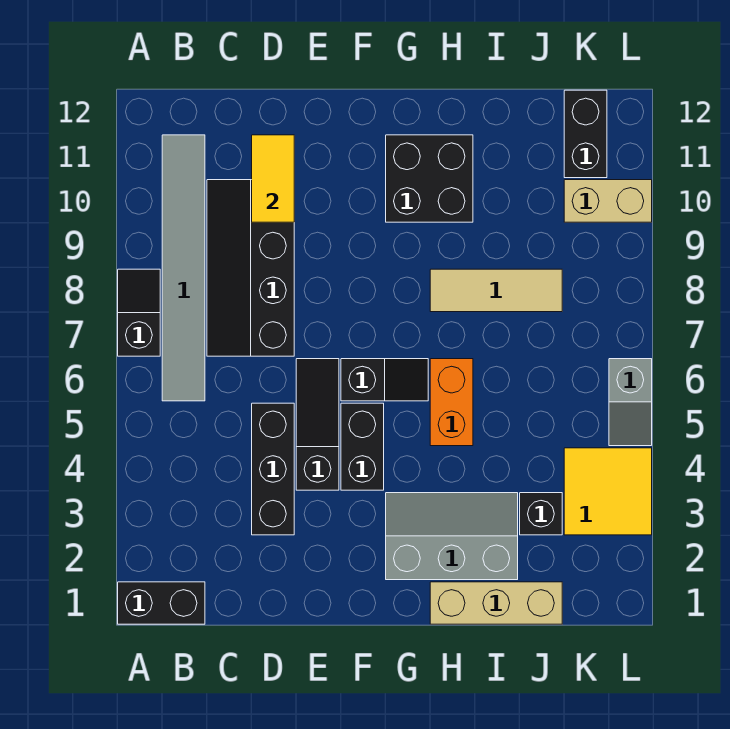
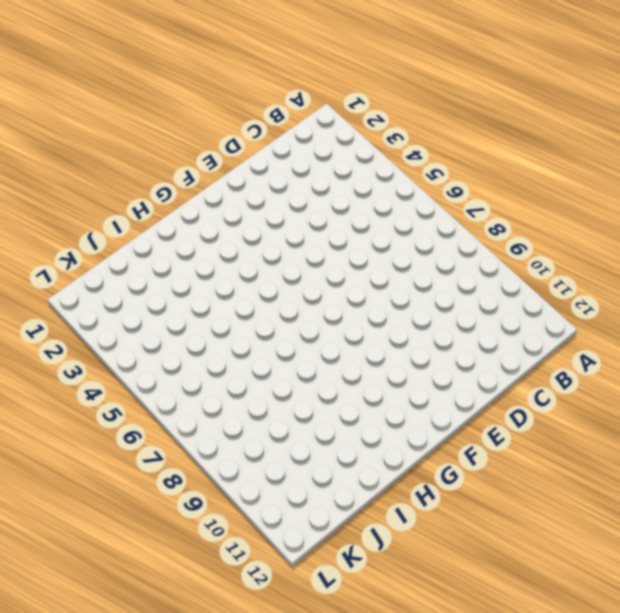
none -> black brick A1:B1 level 1
none -> black slope A7:A8 level 1 top 7
none -> grey tile B6:B11 level 1

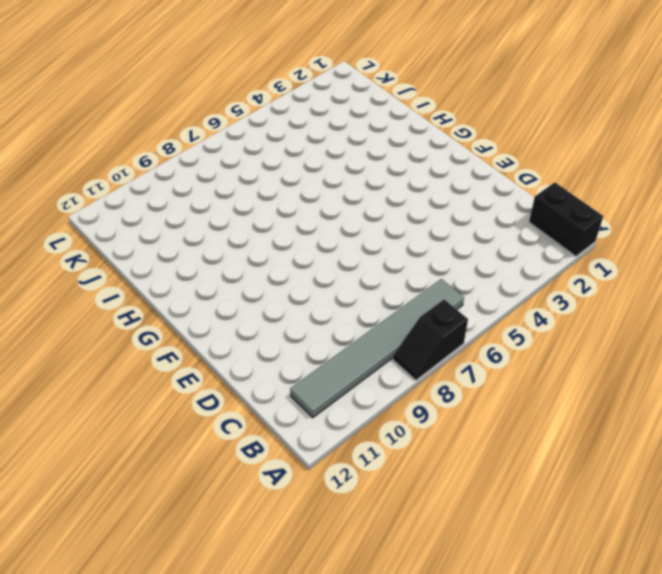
none -> black slope C7:D10 level 1 top D
none -> black brick D3:D5 level 1
none -> black slope E4:E6 level 1 top 4

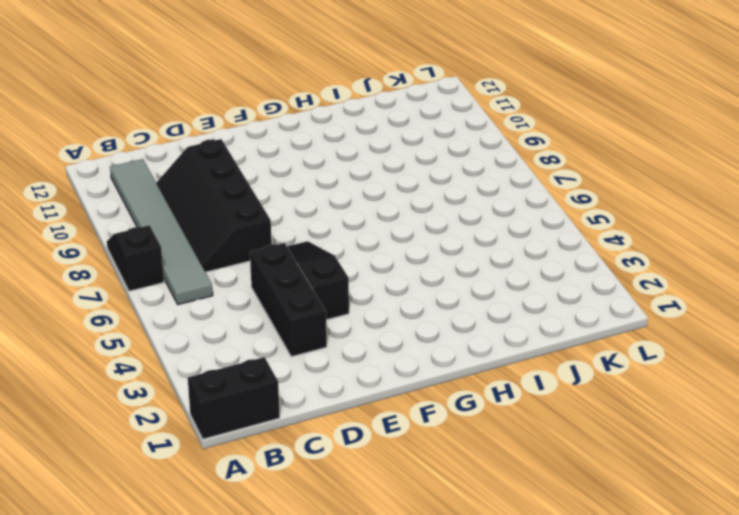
none -> black brick F4:F5 level 1
none -> black slope F6:G6 level 1 top F
none -> grey slope G2:I3 level 1 top 2

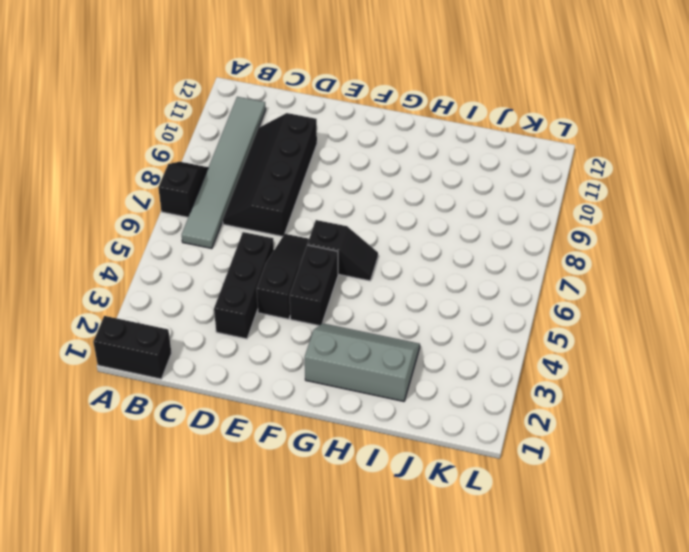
none -> black brick G10:H11 level 1
none -> tan brick H1:J1 level 1
none -> orange brick H5:H6 level 1

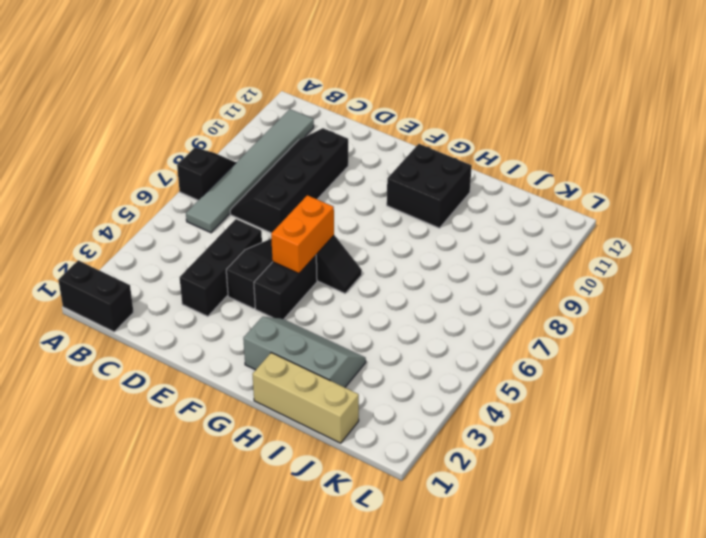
orange brick F5:F6 level 2 -> orange brick H5:H6 level 1
none -> tan tile H8:J8 level 1
none -> black brick J3 level 1
none -> yellow tile K3:L4 level 1

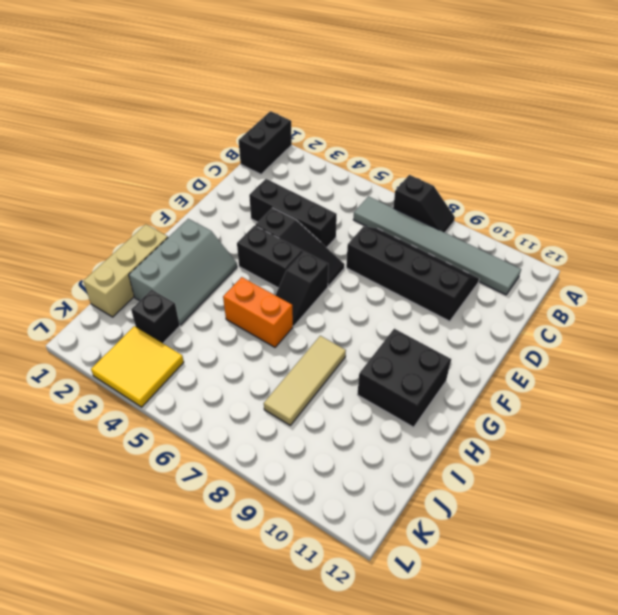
none -> tan brick K10:L10 level 1
none -> black brick K11:K12 level 1
none -> grey slope L5:L6 level 1 top 6

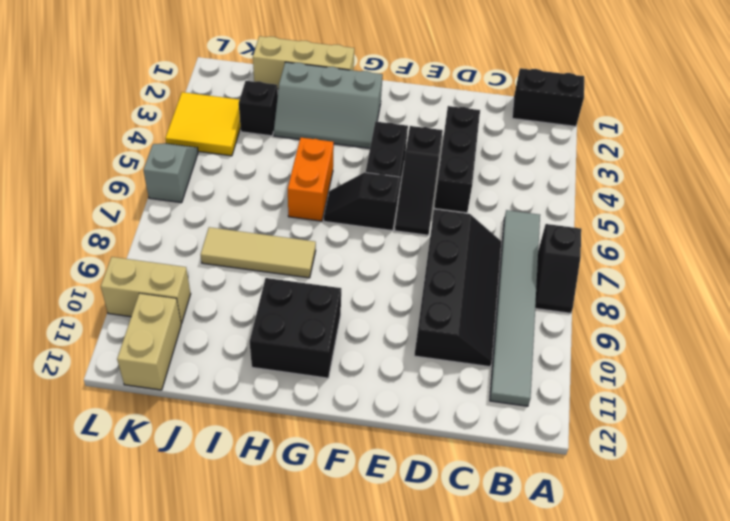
tan brick K11:K12 level 1 -> black brick K11:K12 level 1
none -> yellow tile D10:D11 level 2

